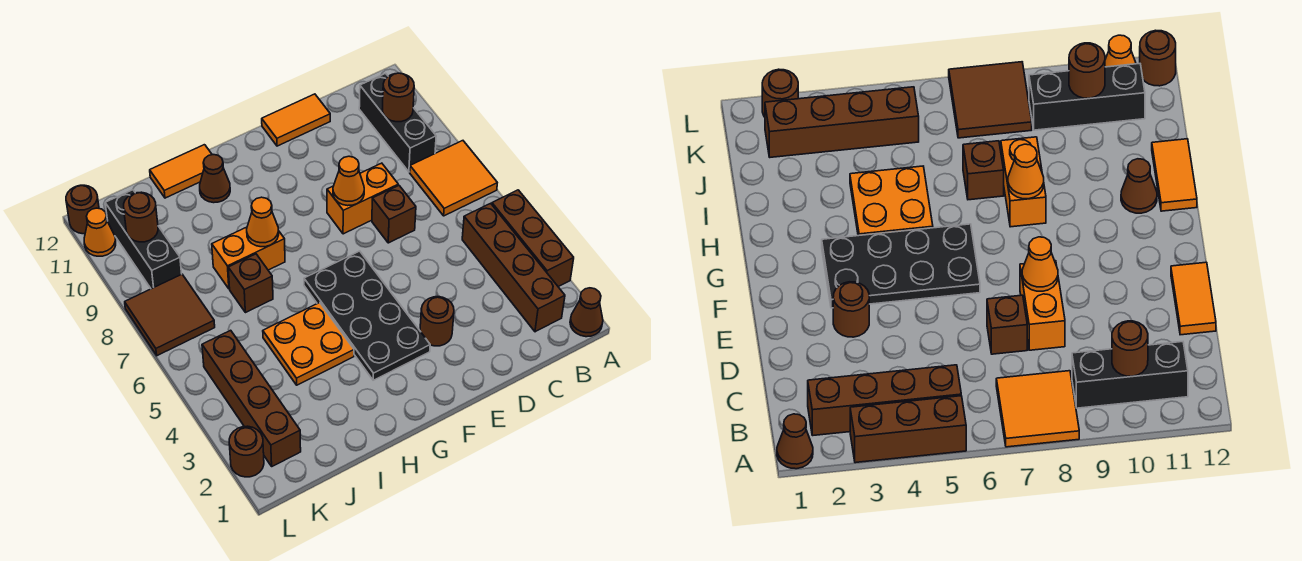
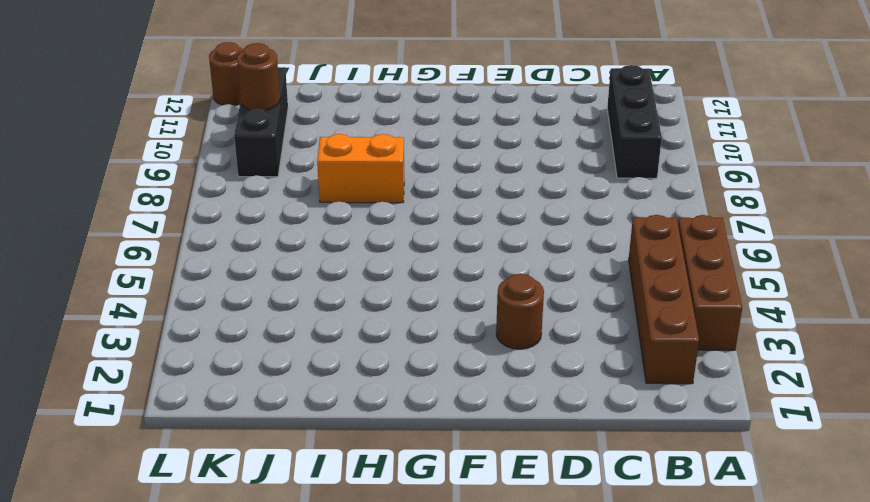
none -> brown cone A1 level 1
none -> orange tile A7:B8 level 1
none -> brown brick D7 level 1

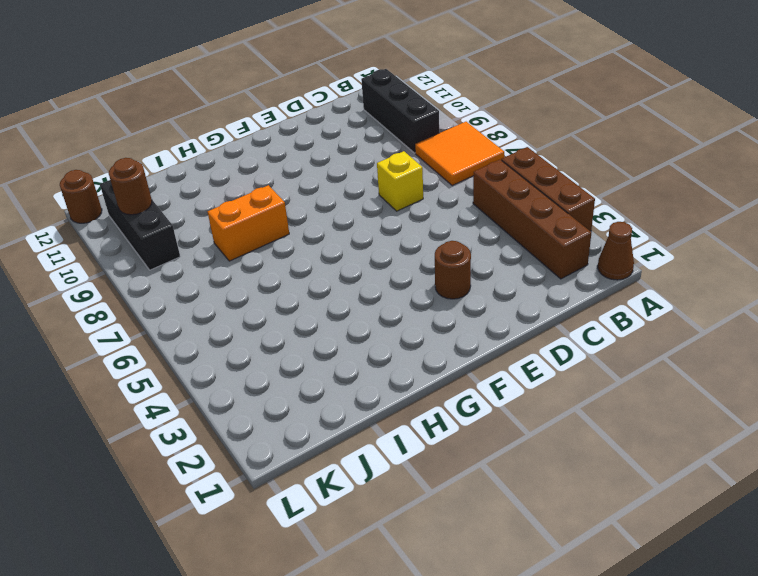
yellow brick D7 level 1 -> brown brick D7 level 1
none -> orange brick D8:E8 level 1
none -> orange tile D12:E12 level 1
none -> black plate F3:G6 level 1

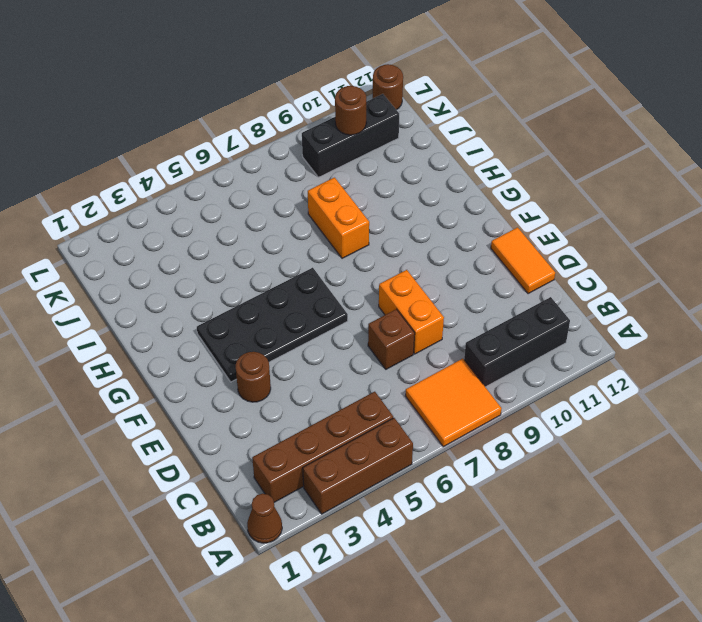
none -> orange plate H4:I5 level 1
none -> brown cone H11 level 1
none -> orange tile H12:I12 level 1

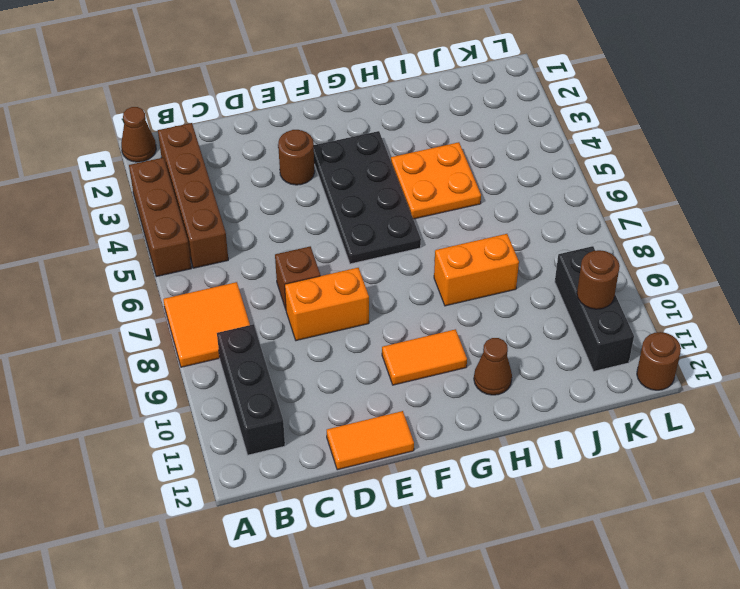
orange tile F10:G10 level 1 -> orange tile H12:I12 level 1
none -> brown brick I7 level 1
none -> brown brick K2:K5 level 1
none -> brown tile K7:L8 level 1

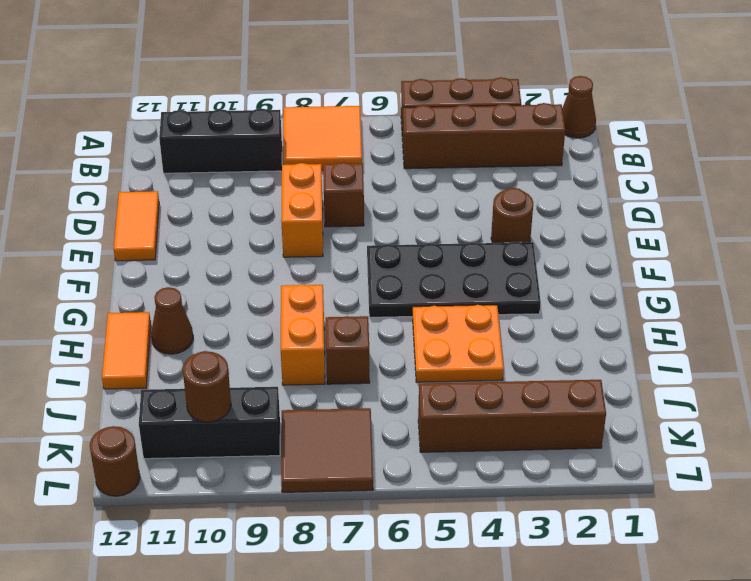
none -> brown round brick L2 level 1
none -> orange cone L11 level 1
none -> brown round brick B10 level 2

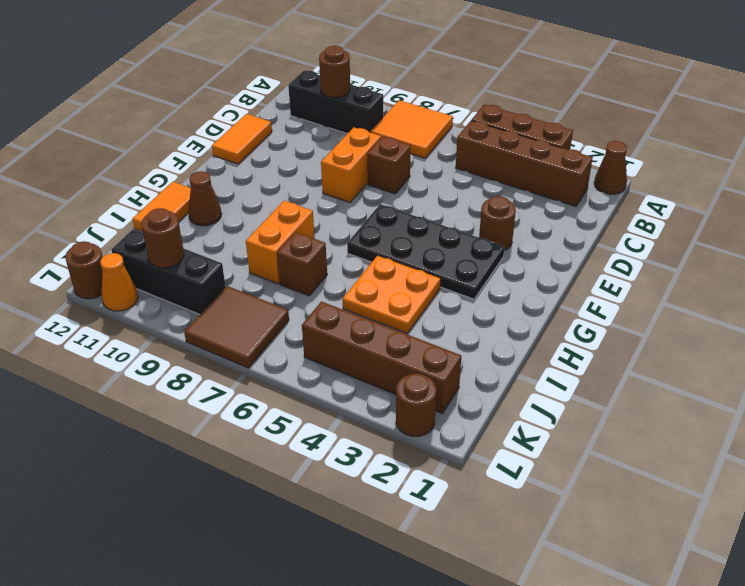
none -> orange cone E8 level 2
none -> orange cone H8 level 2

